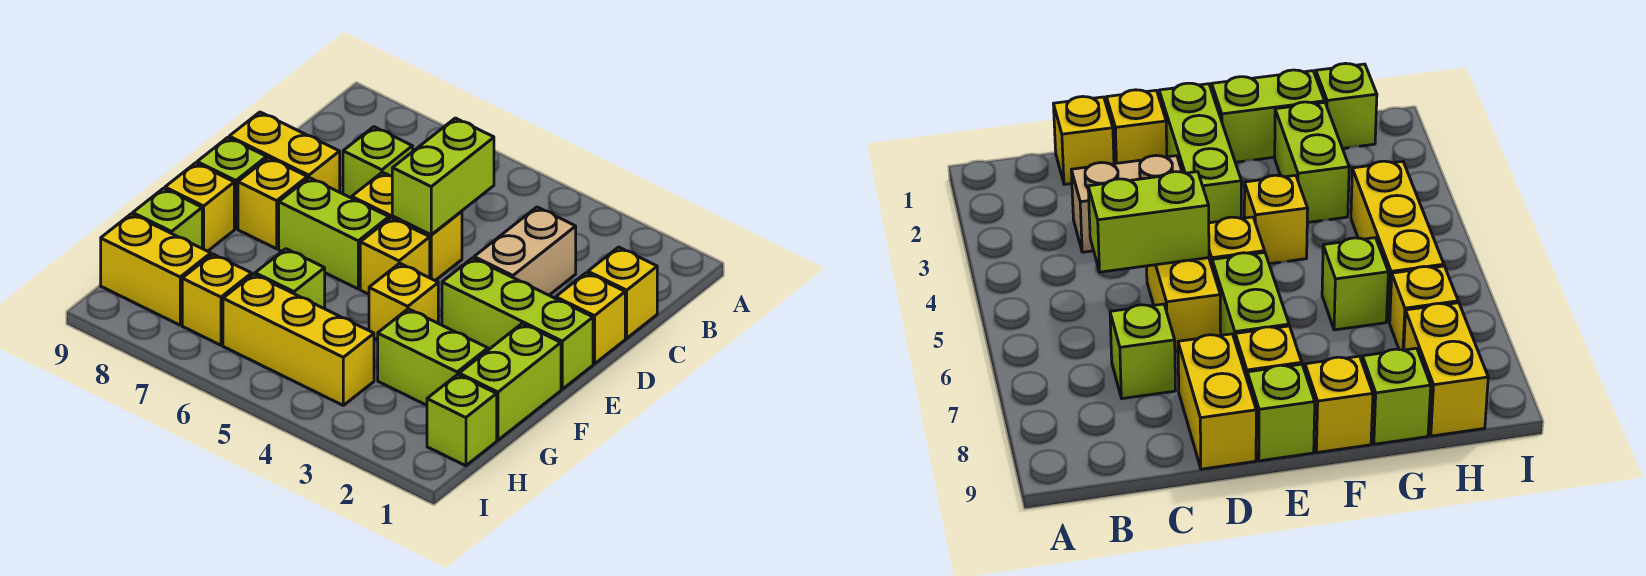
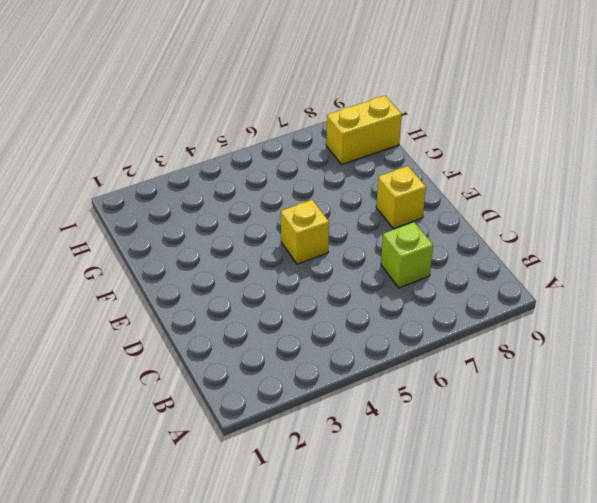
none -> yellow brick C1 level 1
none -> tan brick C3:D3 level 1
none -> yellow brick D1 level 1

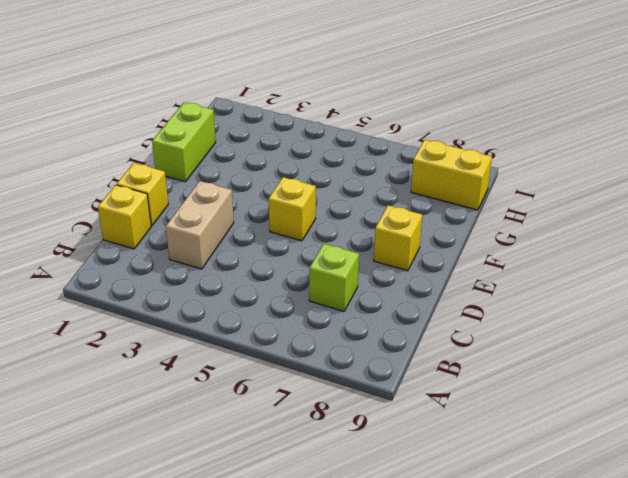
none -> yellow brick D5:D6 level 1
none -> yellow brick D8:D9 level 1
none -> lime brick E1:E3 level 1

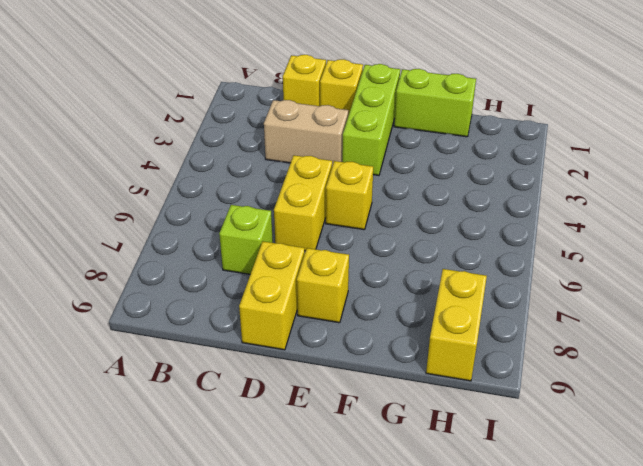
none -> lime brick E6:E7 level 1
none -> lime brick E9 level 1
none -> yellow brick F4 level 1

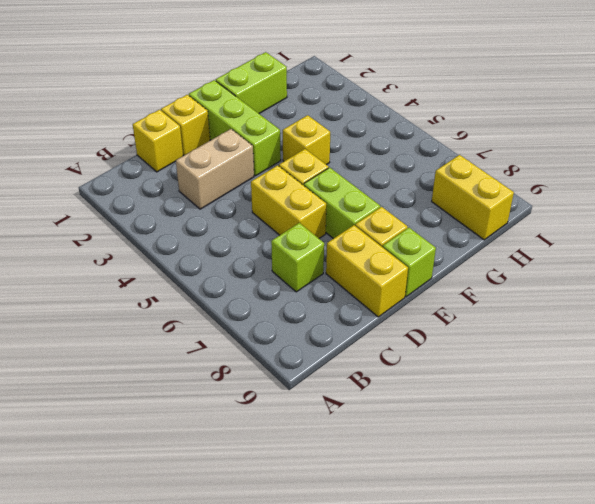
none -> yellow brick F9 level 1
none -> lime brick G2:G3 level 1
none -> lime brick G6 level 1

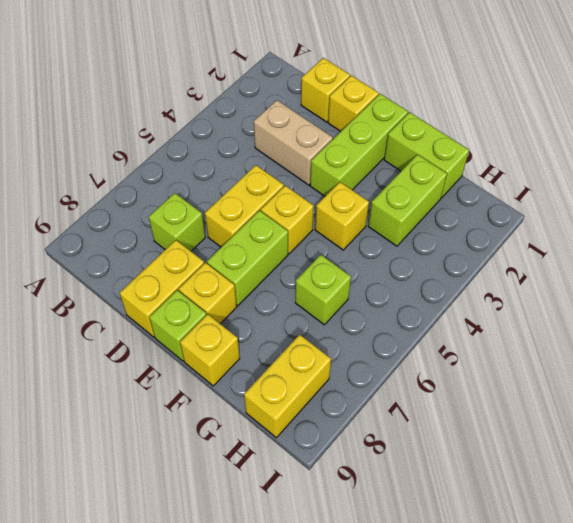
none -> lime brick G9 level 1
none -> lime brick H1 level 1
none -> yellow brick H4:H6 level 1

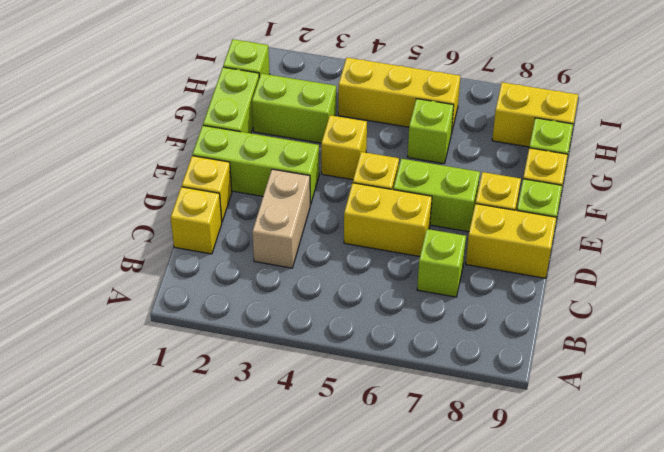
none -> yellow brick H7 level 1
none -> lime brick C5:D5 level 2

